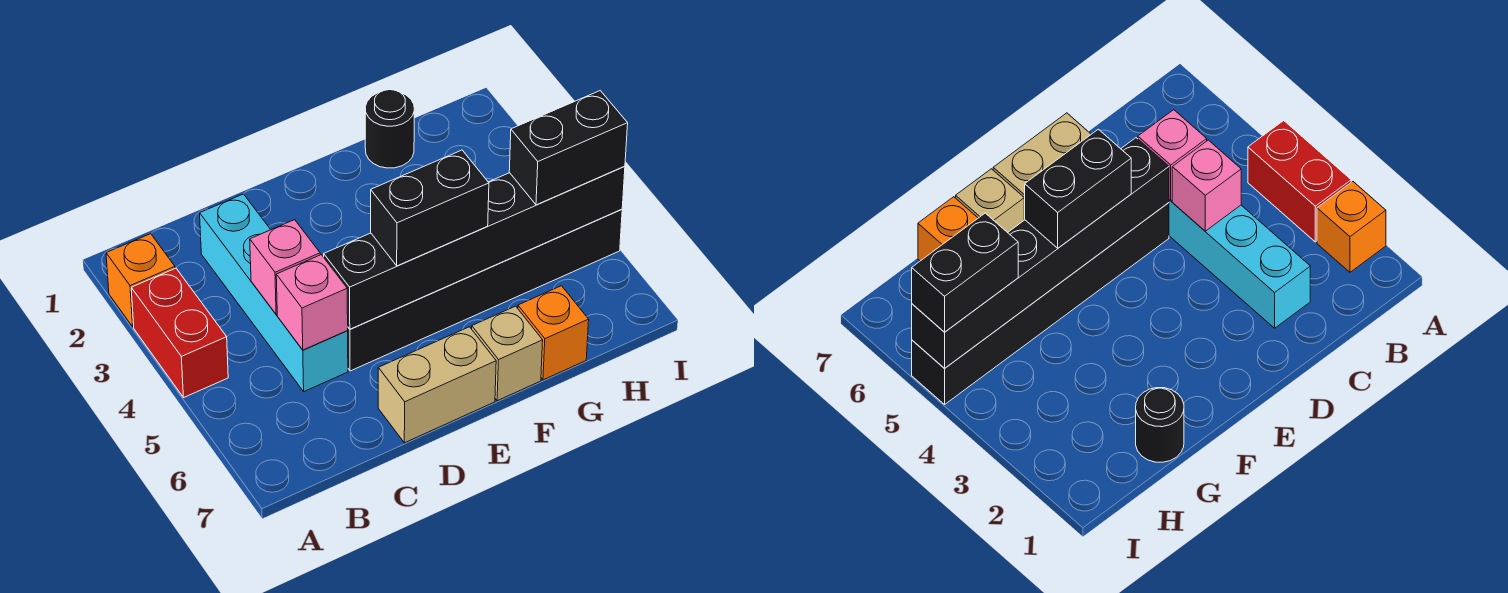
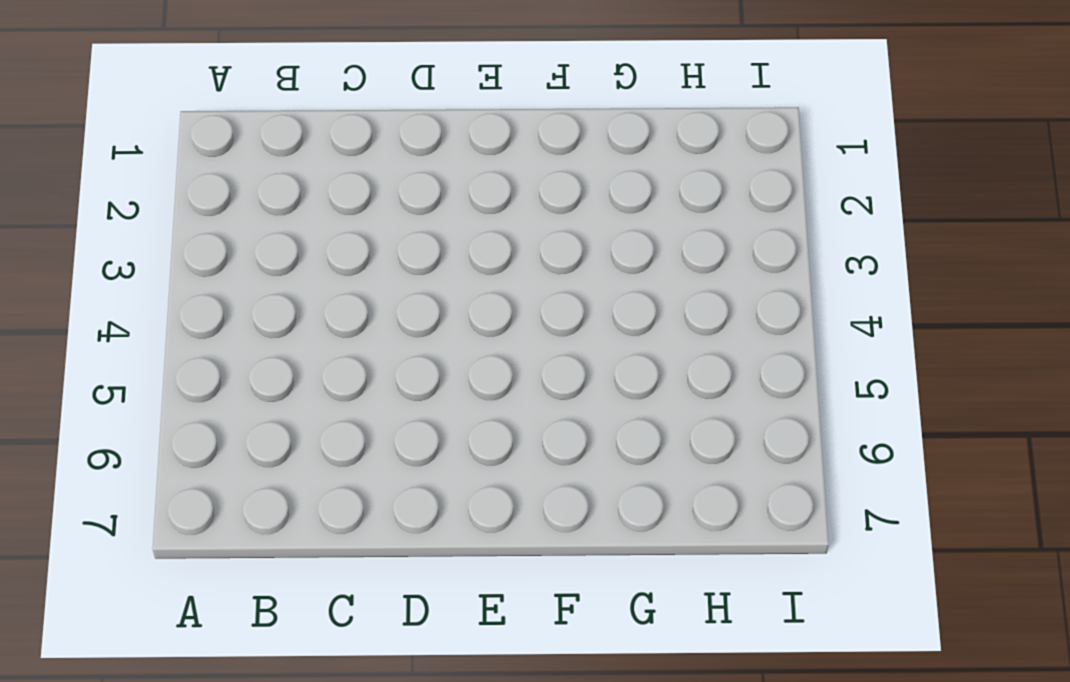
none -> orange brick A2 level 1
none -> red brick A3:A4 level 1
none -> cyan brick C2:C5 level 1

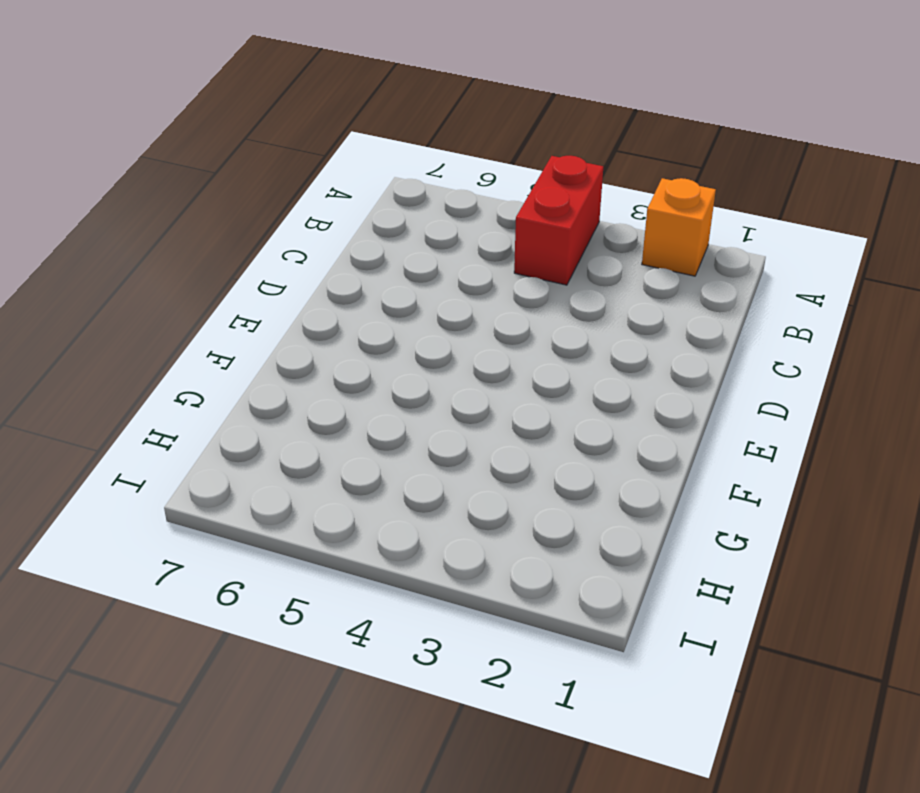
red brick A4:B4 level 1 -> red brick A3:A4 level 1
none -> cyan brick C2:C5 level 1
none -> black brick D5:I5 level 1
none -> tan brick D7:E7 level 1

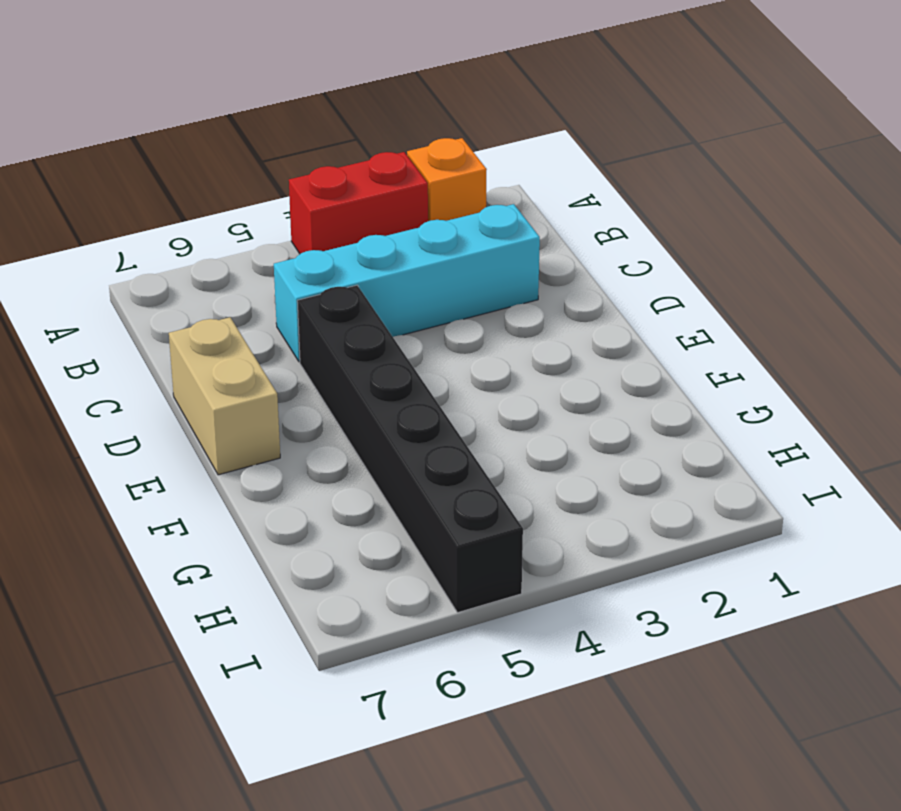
none -> tan brick F7 level 1
none -> black round brick G1 level 1
none -> orange brick G7 level 1

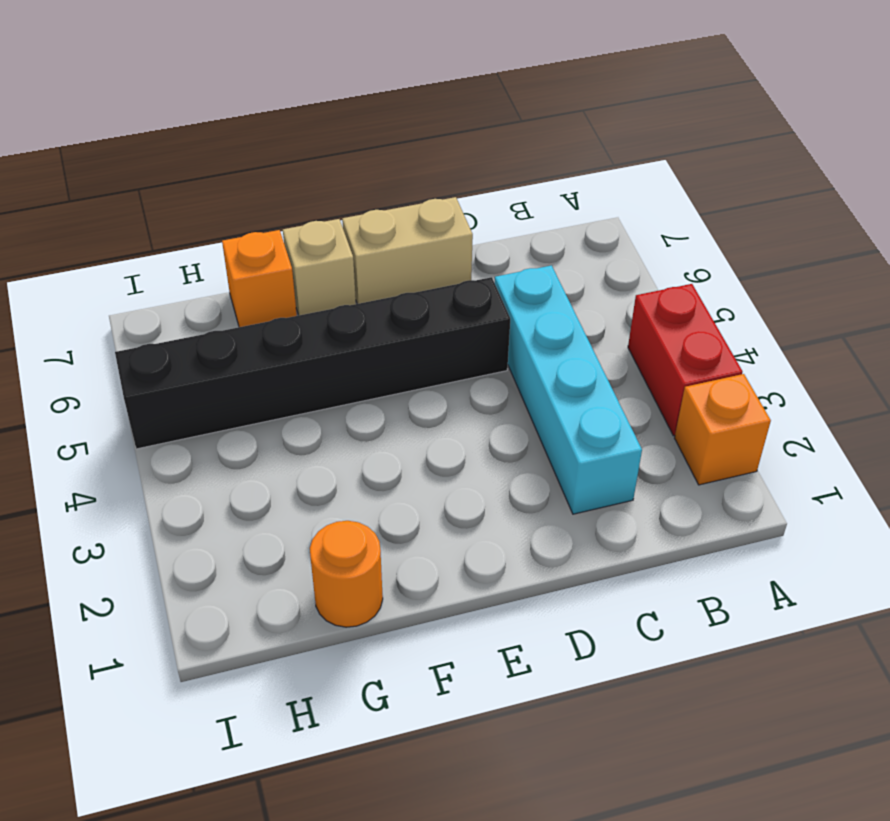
orange round brick G1 level 1 -> black round brick G1 level 1
none -> pink brick C4 level 2
none -> pink brick C5 level 2
none -> black brick D5:I5 level 2

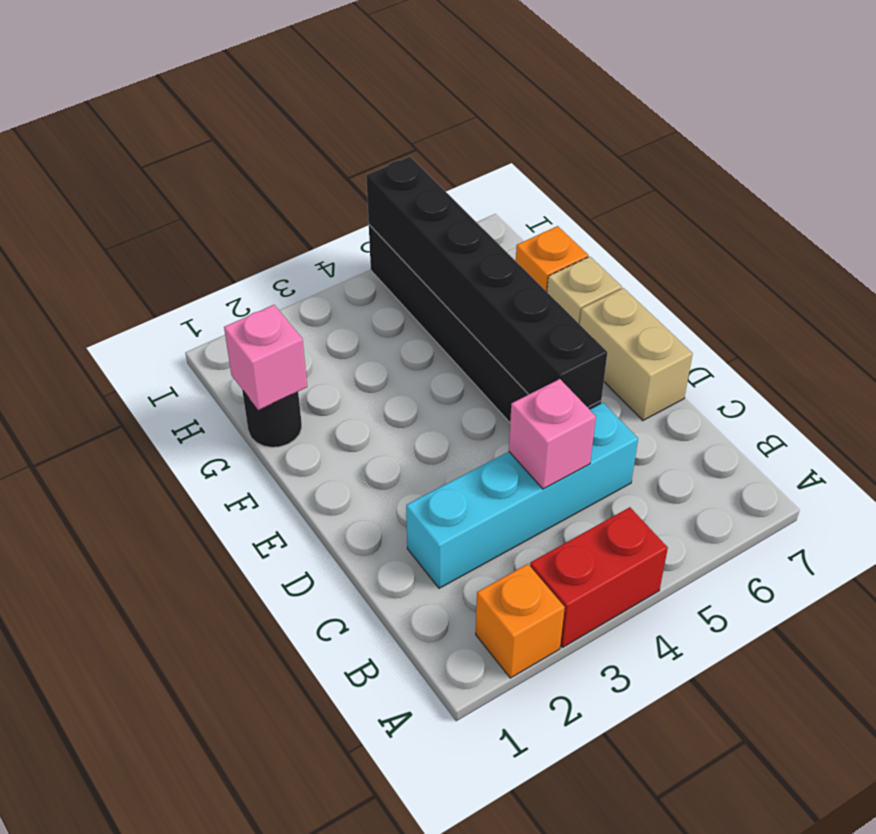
pink brick G1 level 2 -> pink brick C5 level 2
none -> black brick E5:F5 level 3
none -> black brick H5:I5 level 3

